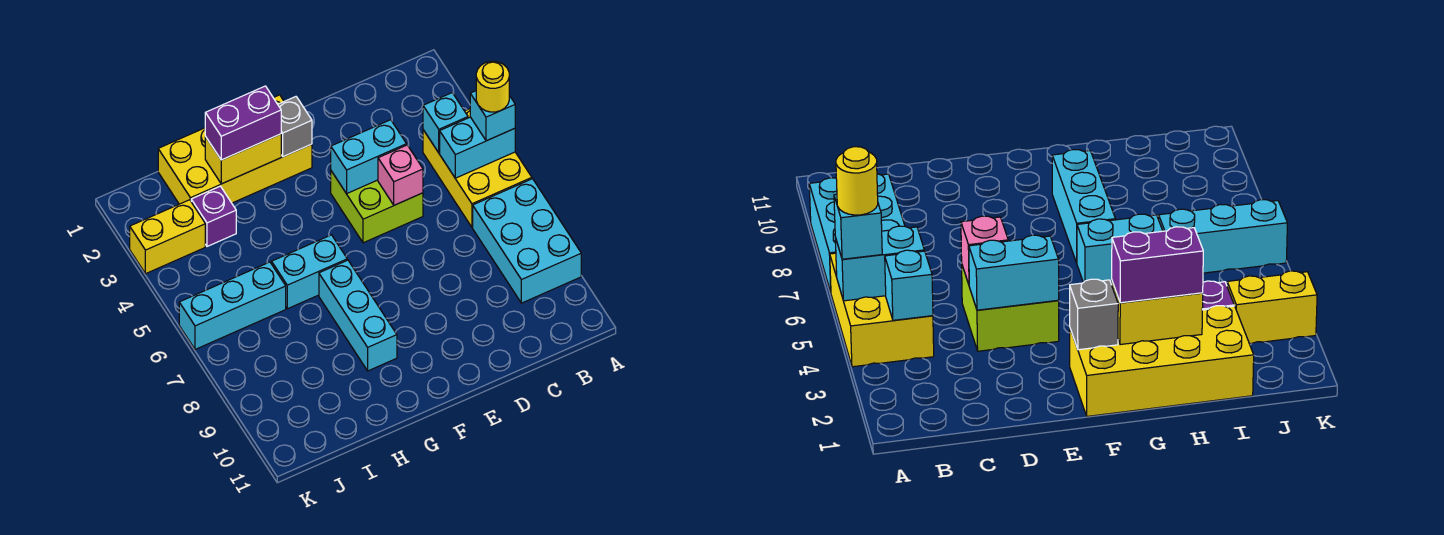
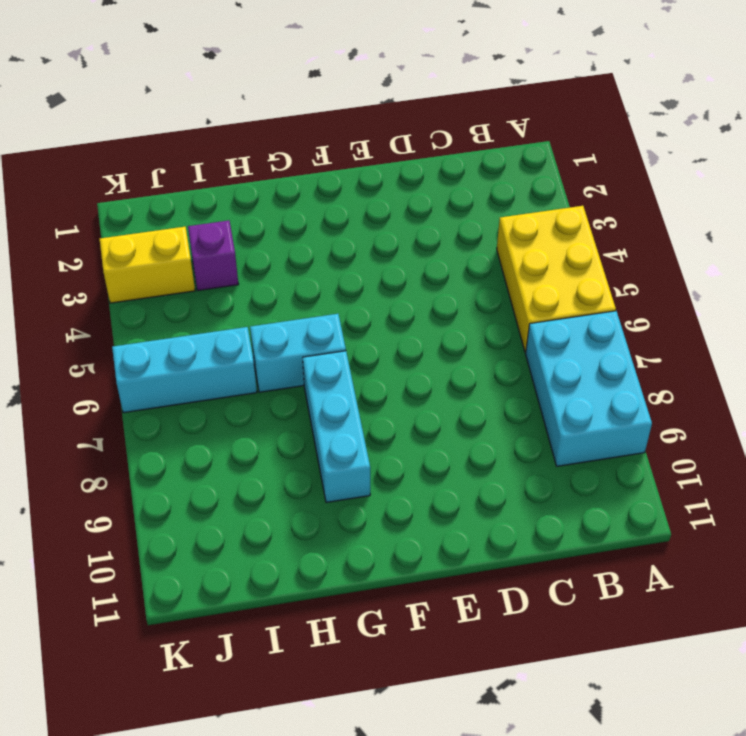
none -> lime brick D4:E5 level 1
none -> yellow brick F1:I2 level 1
none -> cyan brick A5:B5 level 2

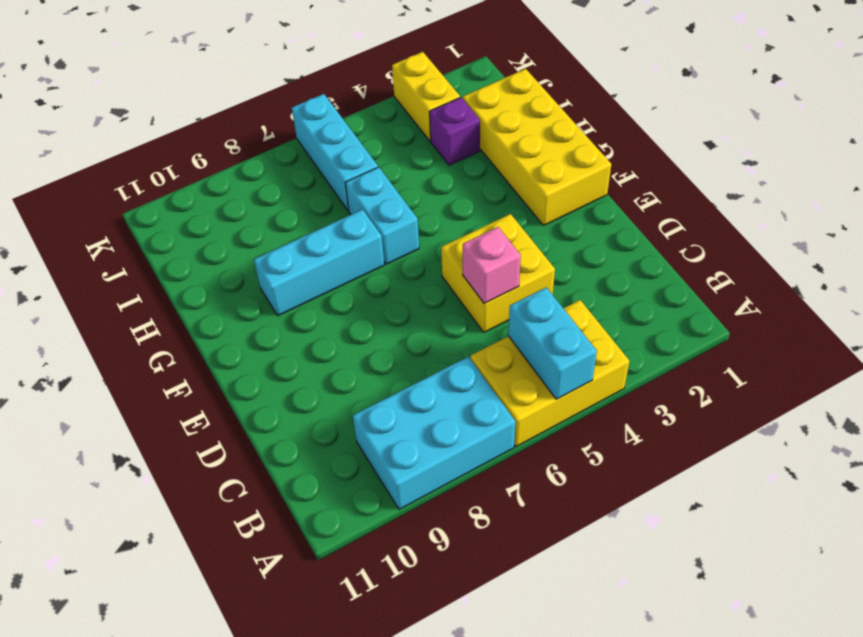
yellow brick D4:E5 level 1 -> lime brick D4:E5 level 1
none -> cyan brick B4 level 2
none -> cyan brick D4:E4 level 2
none -> grey brick F2 level 2

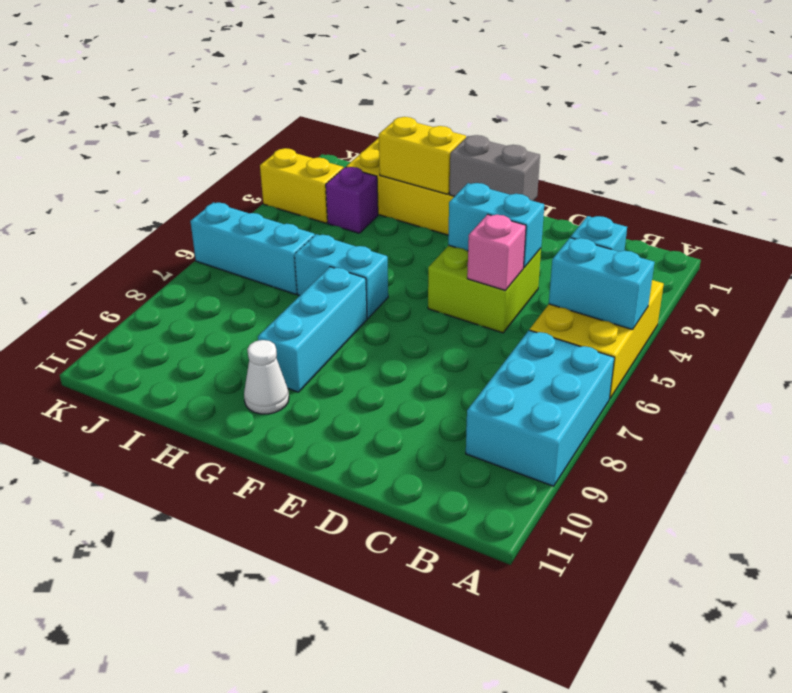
grey brick E2:F2 level 2 -> grey brick F2 level 2
white cone G10 level 1 -> none
none -> cyan brick A5 level 3
none -> purple brick G2:H2 level 3
none -> yellow round brick A5 level 4

